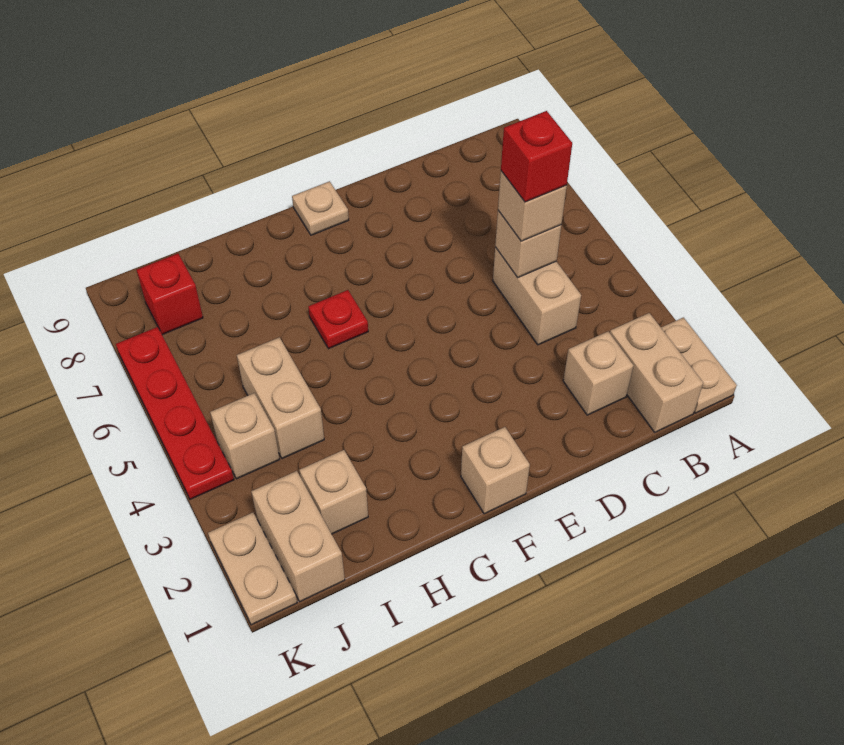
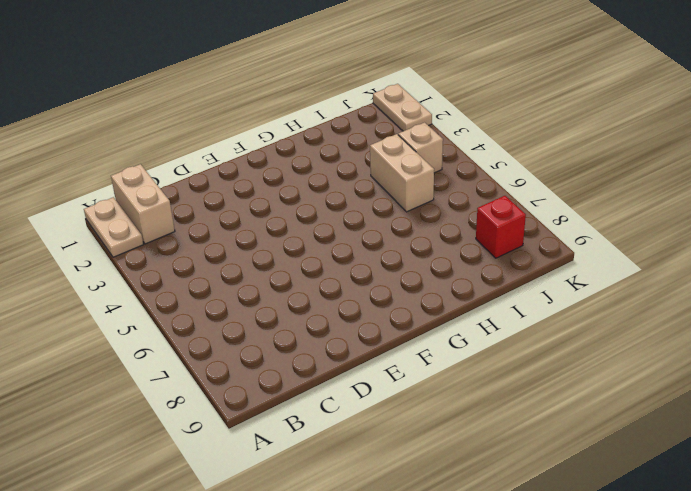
none -> tan brick C2 level 1
none -> tan brick C4:C5 level 1
none -> tan brick F1 level 1

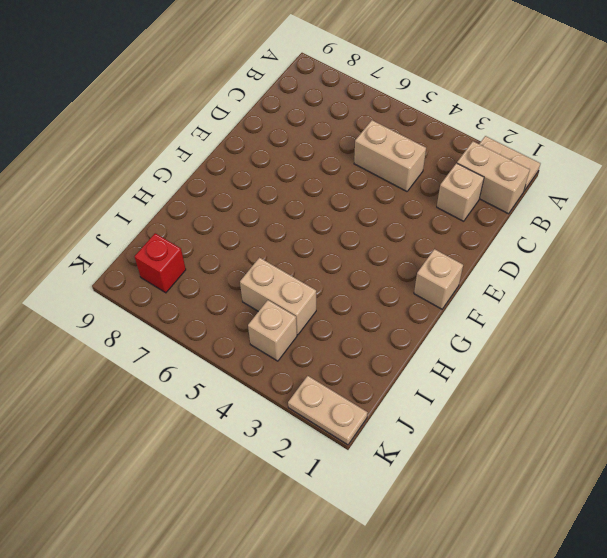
none -> tan plate F9 level 1
none -> red plate G6 level 1
none -> tan brick I2 level 1

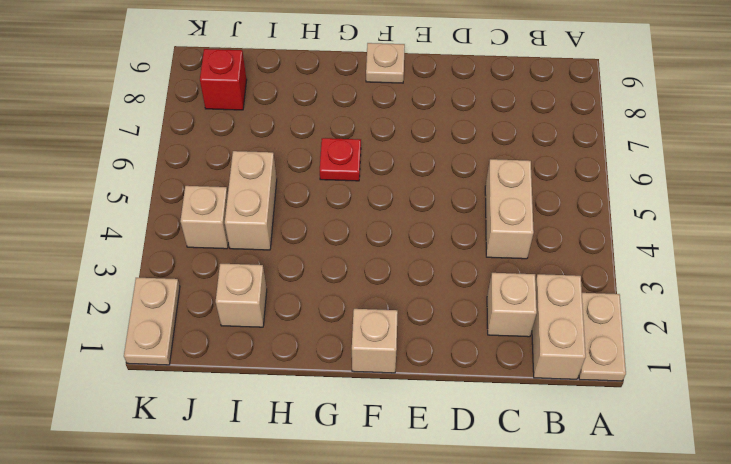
none -> tan brick J1:J2 level 1
none -> red plate K4:K7 level 1
none -> tan brick C5 level 2

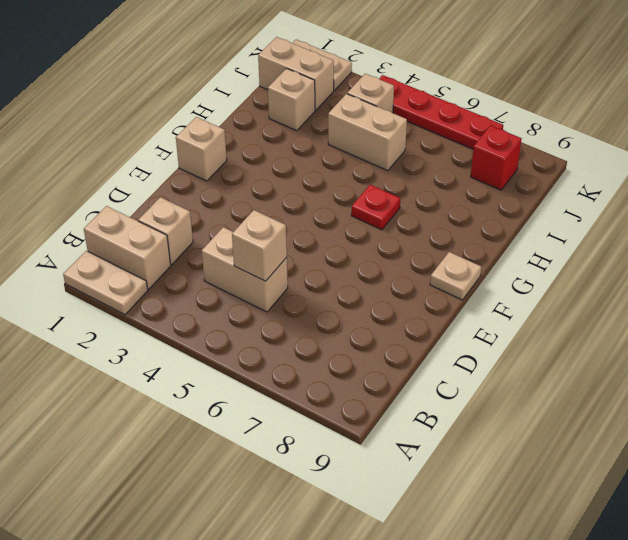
none -> tan brick C5 level 3
none -> red brick C5 level 4

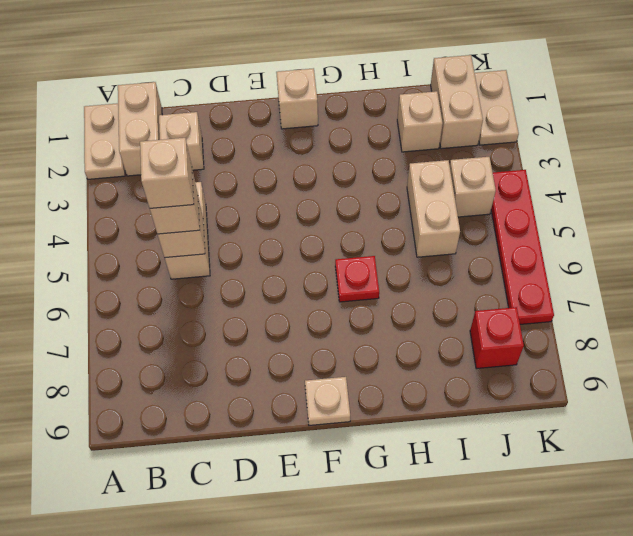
tan brick C5 level 4 -> red brick C5 level 4

